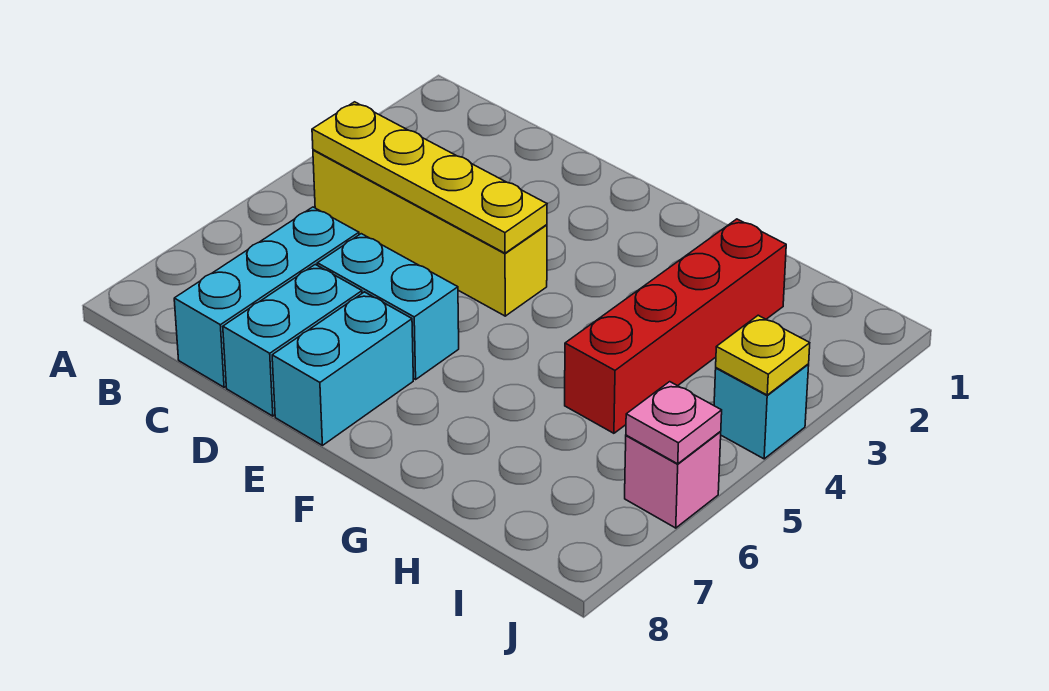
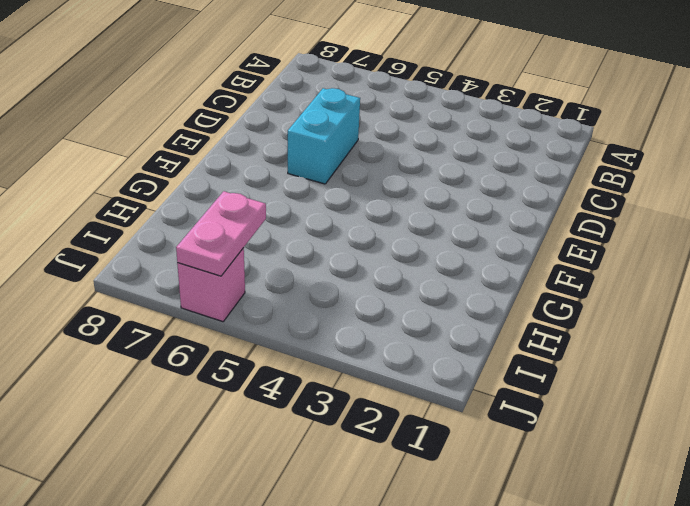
pink plate I6:J6 level 2 -> pink plate J6 level 2
none -> yellow brick B4:E4 level 1
none -> cyan brick C6:C8 level 1

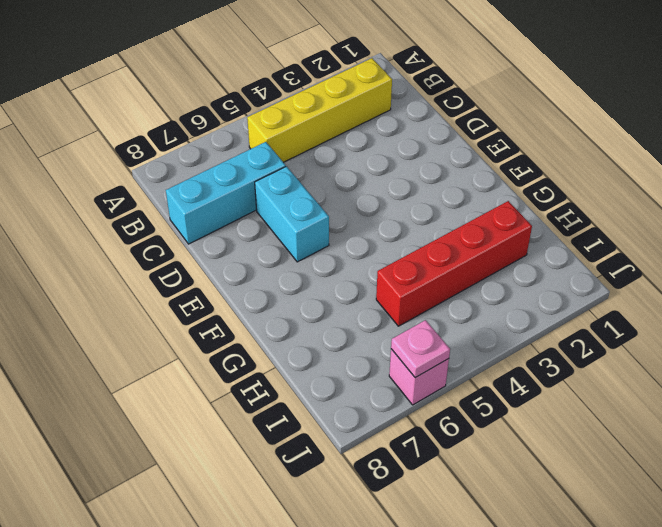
yellow brick B2:B5 level 1 -> yellow brick B4:E4 level 1
none -> cyan brick D7:D8 level 1
none -> cyan brick E7:E8 level 1

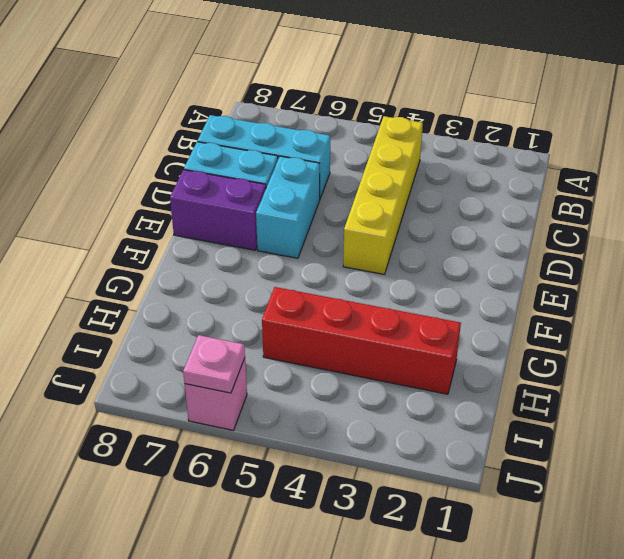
purple brick E7:E8 level 1 -> cyan brick E7:E8 level 1
none -> cyan brick J4 level 1
none -> yellow plate B4:E4 level 2

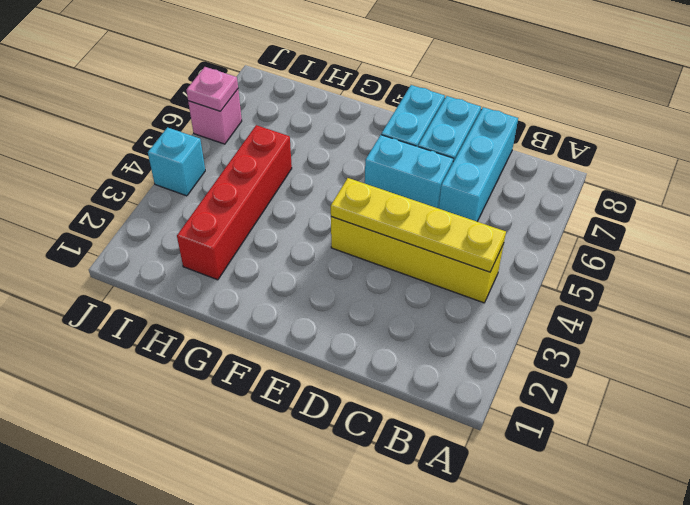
none -> yellow plate J4 level 2

